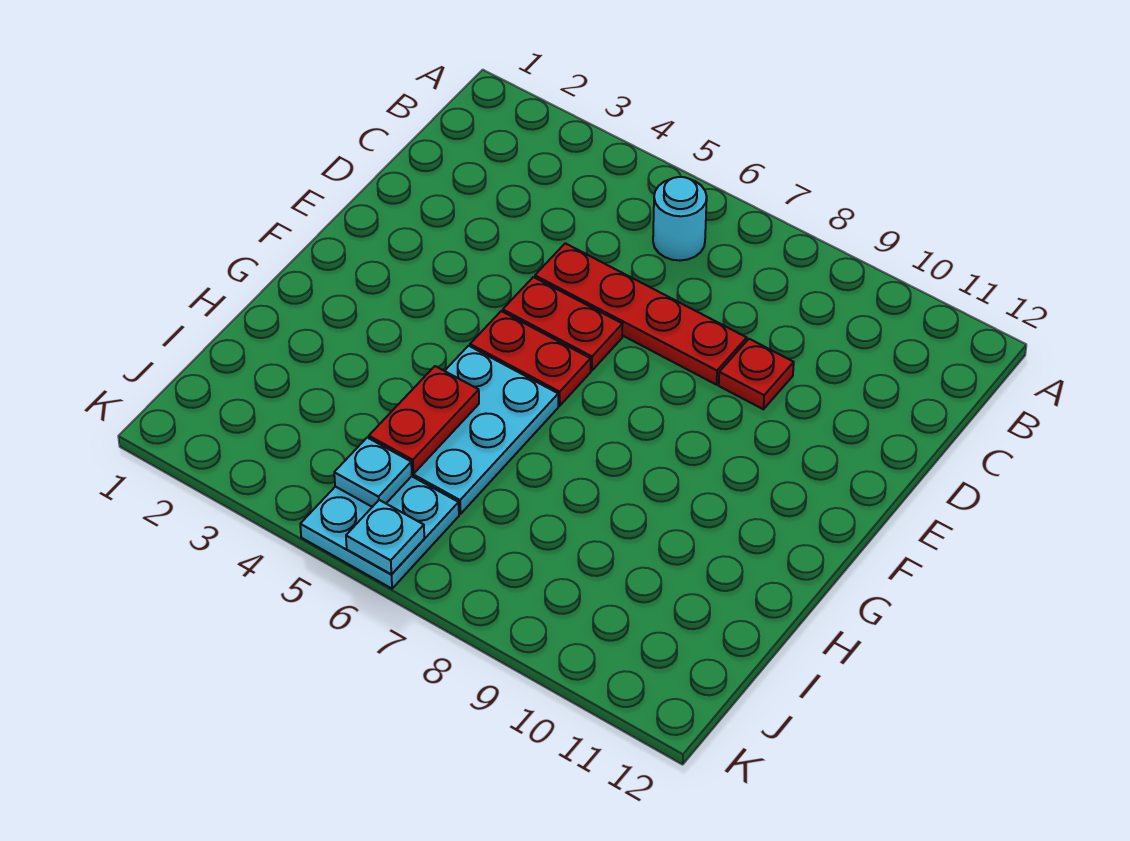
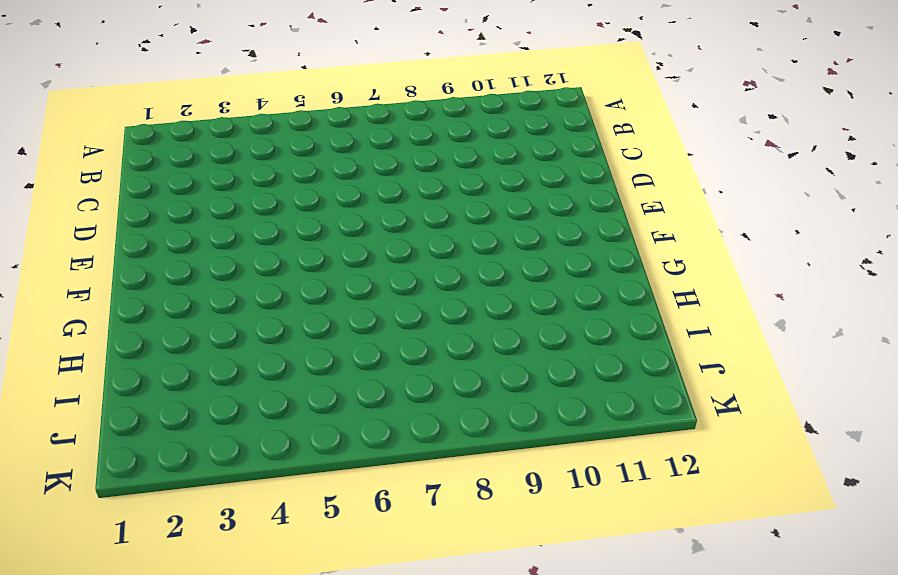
none -> cyan round brick B6 level 1
none -> red plate D5:D8 level 1

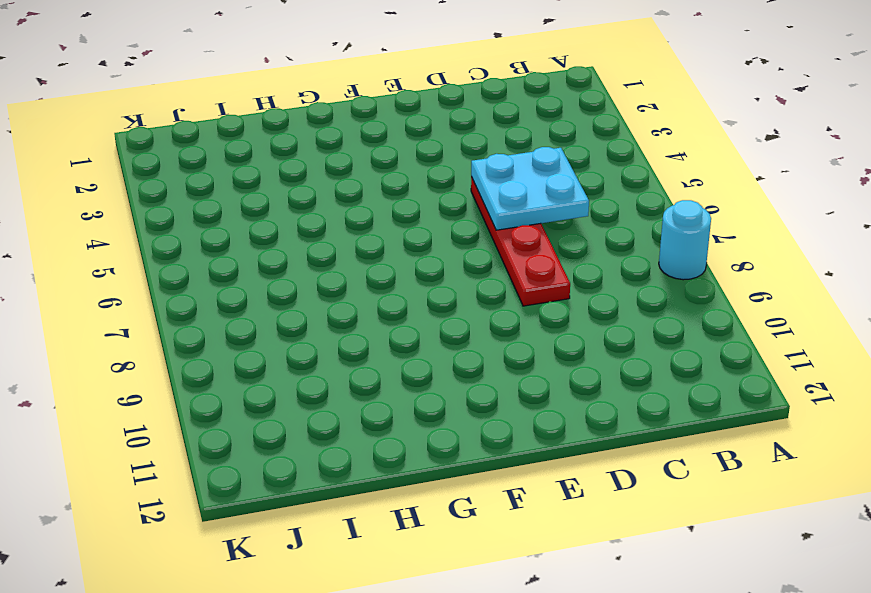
cyan round brick A8 level 1 -> cyan round brick B6 level 1
cyan plate C5:D6 level 2 -> cyan plate J5:K6 level 1
none -> red plate D9 level 1
none -> red plate E5:E6 level 1

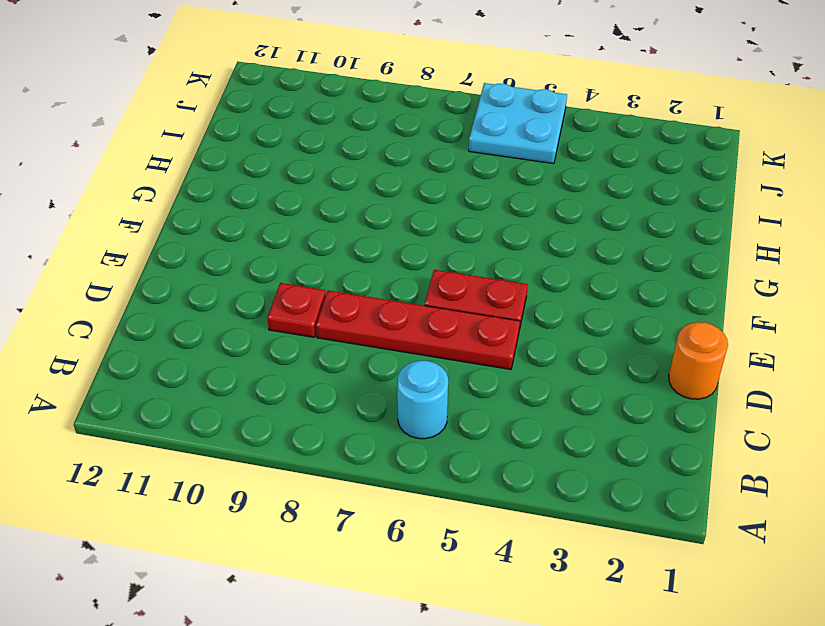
orange round brick D1 level 1 -> none
none -> red plate F5:F6 level 1
none -> cyan plate G5:I6 level 1

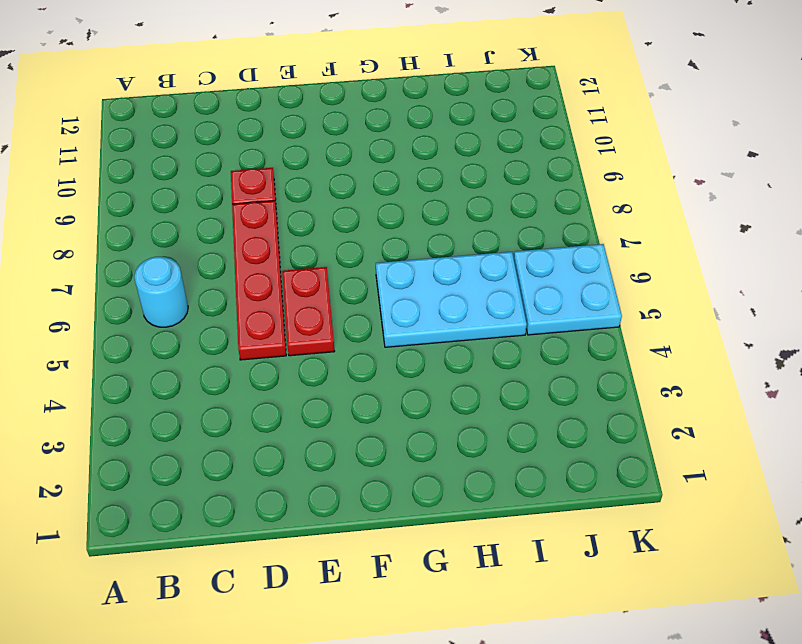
none -> red plate F5:F6 level 1
none -> red plate H5:I5 level 2

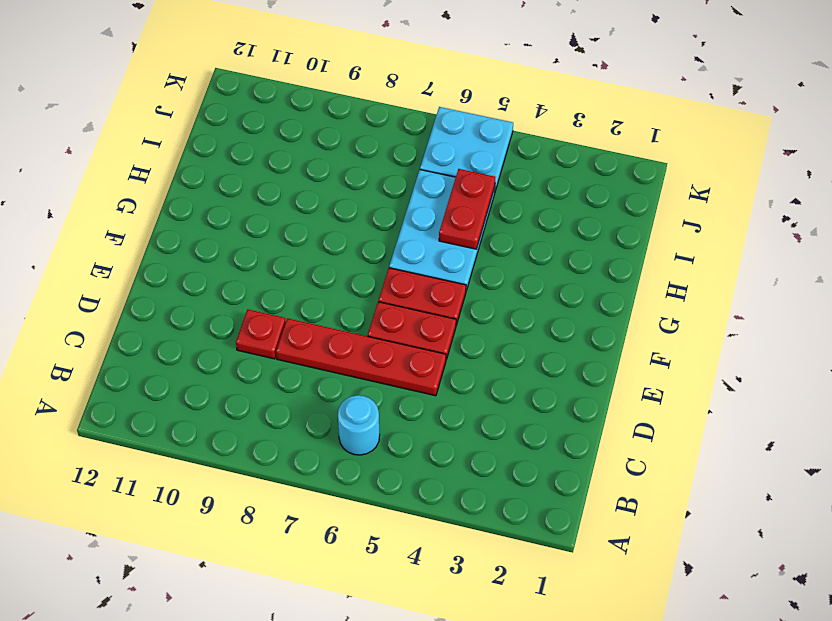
none -> cyan plate J5 level 2
none -> cyan plate K6 level 2

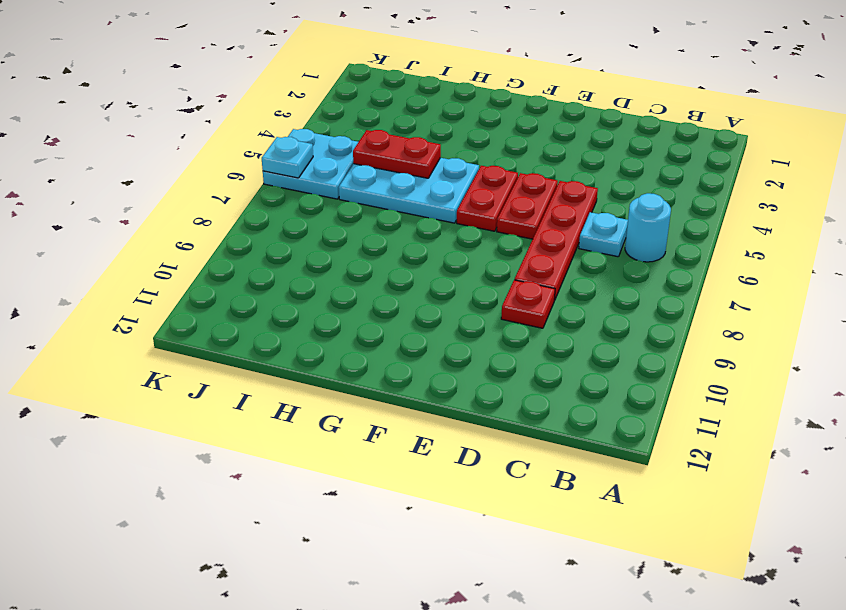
cyan plate C6 level 1 -> cyan plate J5 level 2

